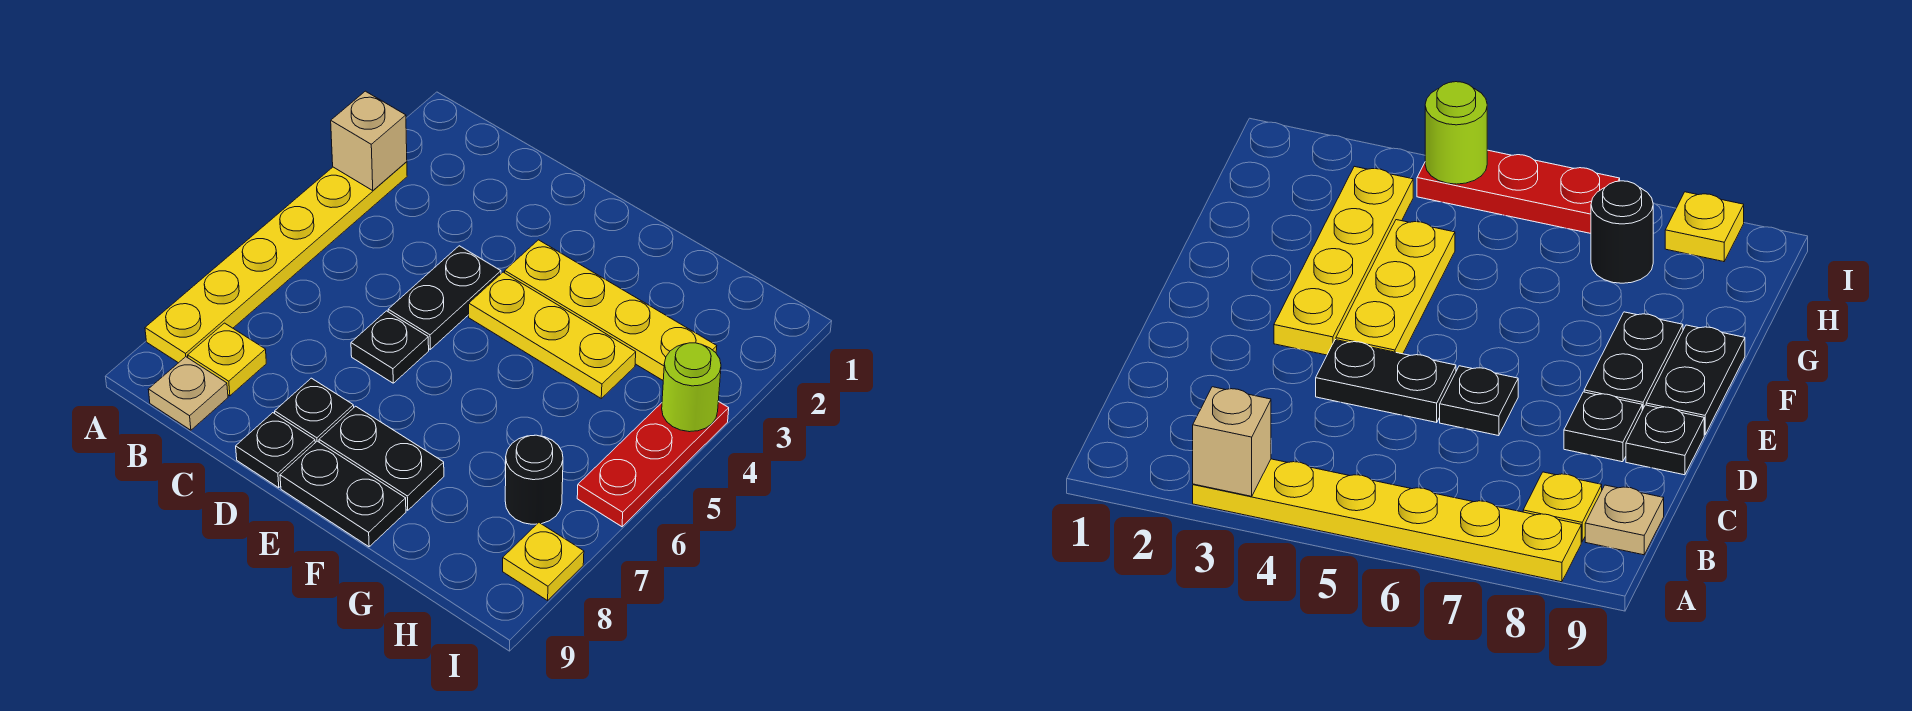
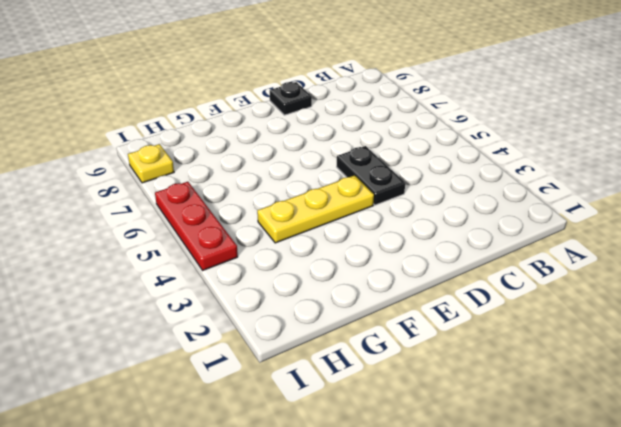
none -> yellow plate A3:A8 level 1
none -> yellow plate B8 level 1
none -> tan plate B9 level 1

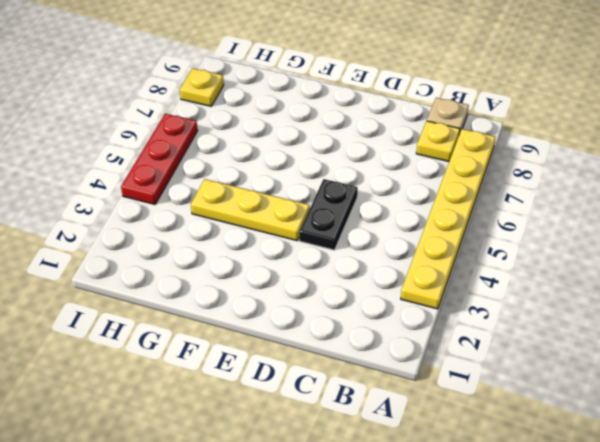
none -> black plate D6 level 1
none -> black plate D8 level 1
none -> black plate D9 level 1

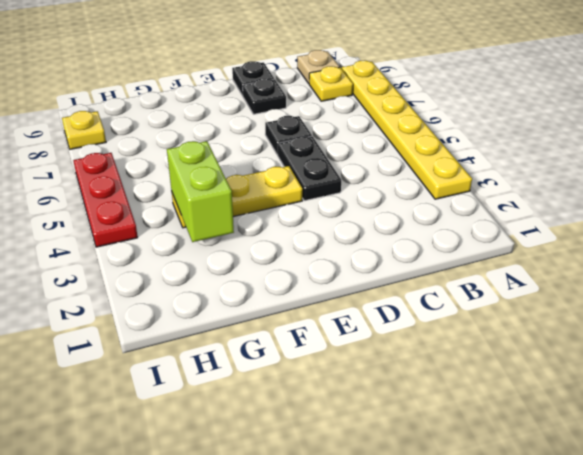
lime brick G3:G4 level 2 -> none
none -> yellow plate E3:H3 level 1
none -> black plate E8:F8 level 1
none -> black plate E9:F9 level 1

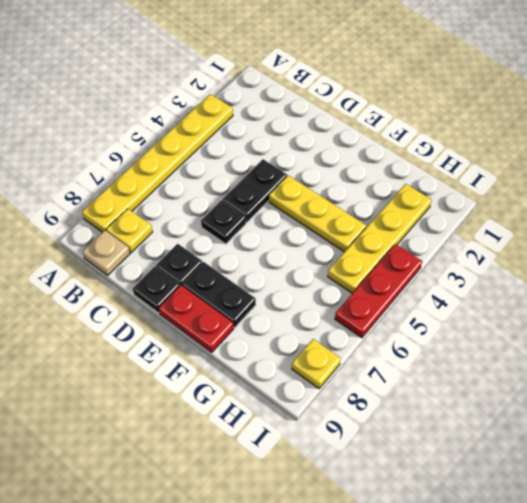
red plate E9:F9 level 1 -> black plate E9:F9 level 1
yellow plate H2:H5 level 1 -> yellow plate E3:H3 level 1
none -> black round brick H7 level 1
none -> tan brick A3 level 2
none -> lime round brick I4 level 2

